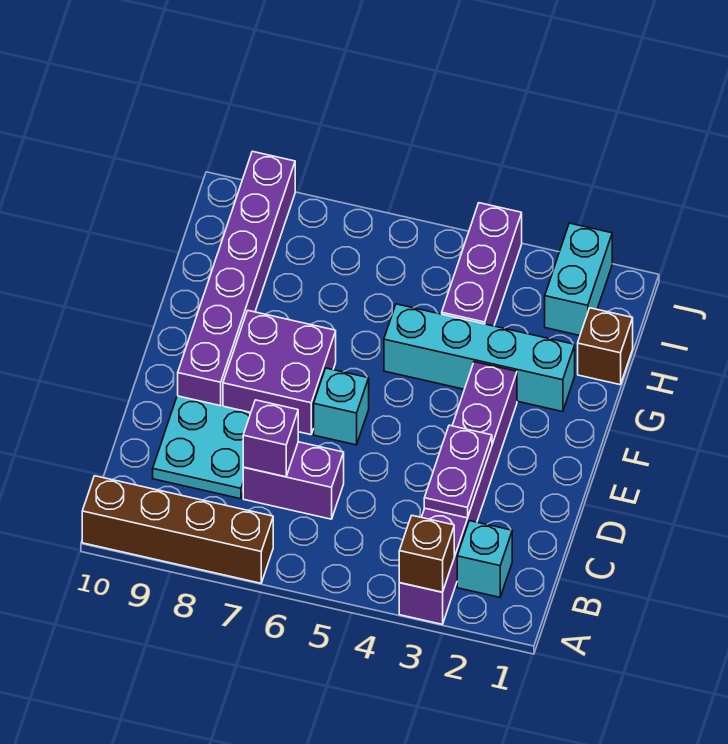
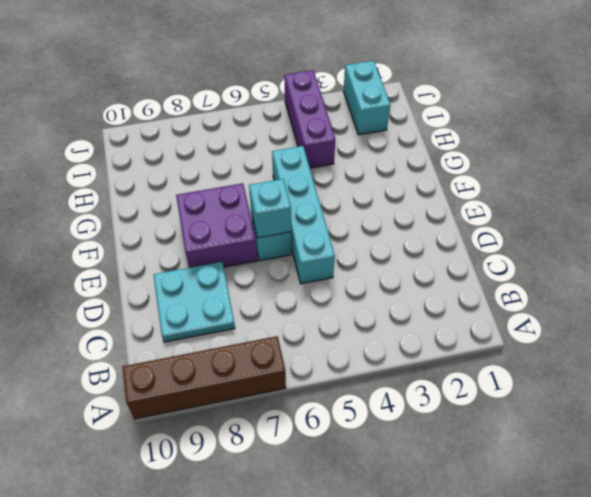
cyan brick D5:G5 level 1 -> cyan brick G2:G5 level 1
cyan brick E6 level 2 -> cyan brick B2 level 1
none -> purple brick A3:F3 level 1
none -> purple brick C6:C7 level 1
none -> purple brick E9:J9 level 1

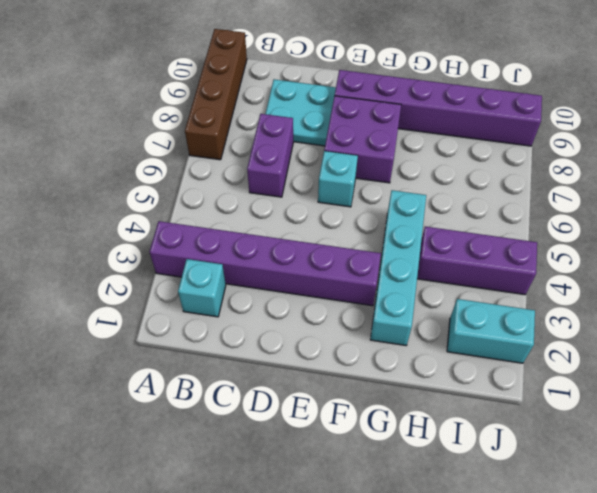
none -> brown brick H1 level 1
none -> brown brick A3 level 2
none -> purple plate C3:D3 level 2

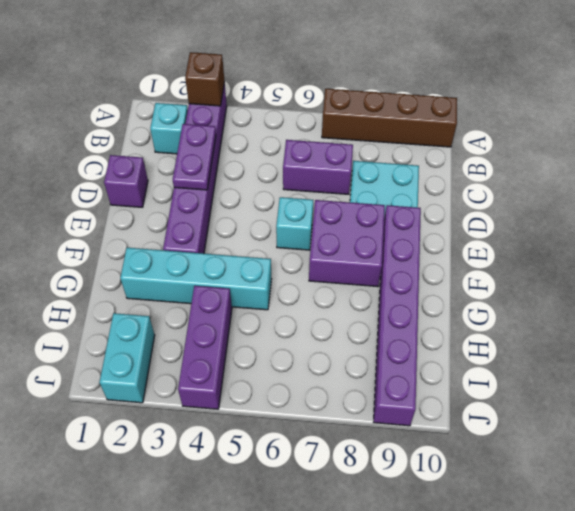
purple brick D1 level 1 -> purple brick C7 level 2
none -> brown brick H1 level 1

